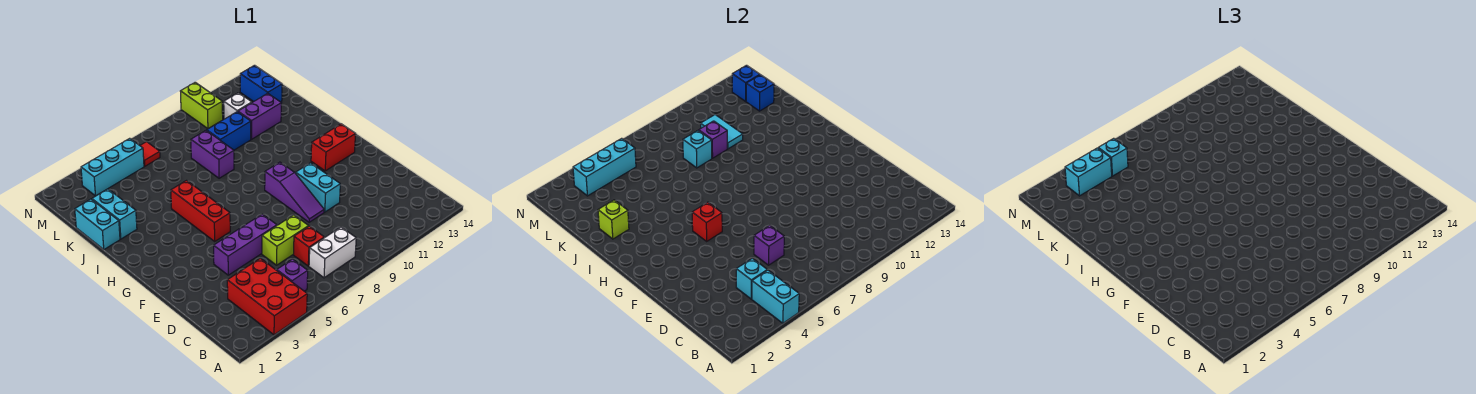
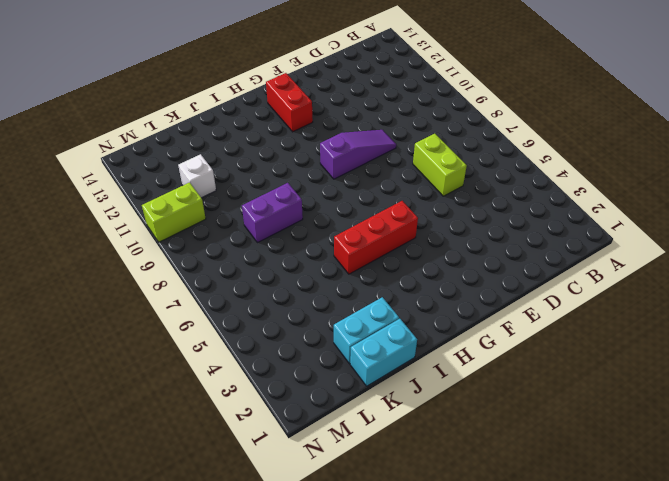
none -> red brick A3:C4 level 1
none -> purple brick B5 level 1
none -> white brick B7:B8 level 1
none -> red brick C7 level 1

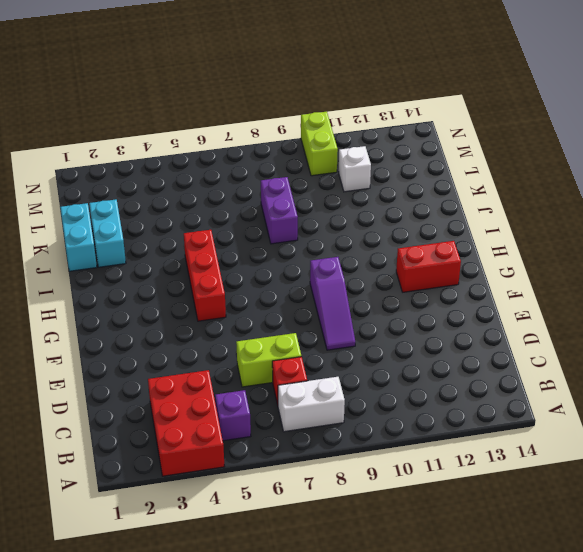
none -> purple brick E4:E6 level 1
none -> cyan brick E10:F10 level 1
none -> blue brick K9:K10 level 1
none -> purple brick K11:K12 level 1

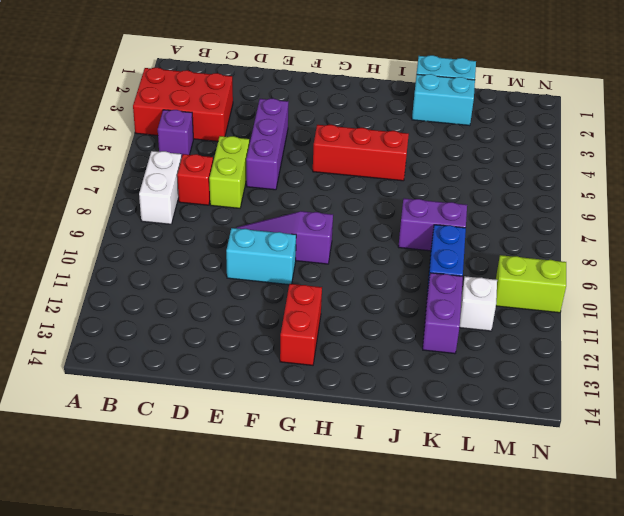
none -> blue brick L13:M13 level 1
none -> cyan brick M3:M5 level 1
none -> red tile M6 level 1
none -> cyan brick A4:B4 level 2

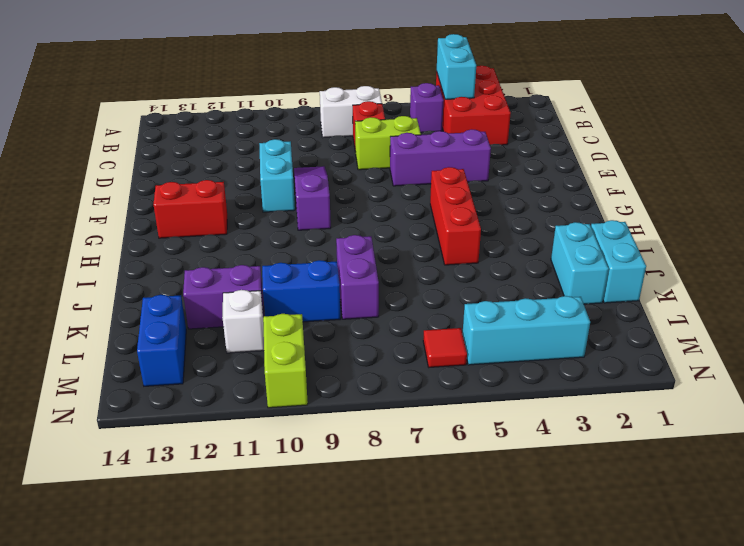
none -> cyan brick C4 level 2
none -> purple brick D6 level 2
none -> red brick G5 level 2
none -> lime brick J2 level 2

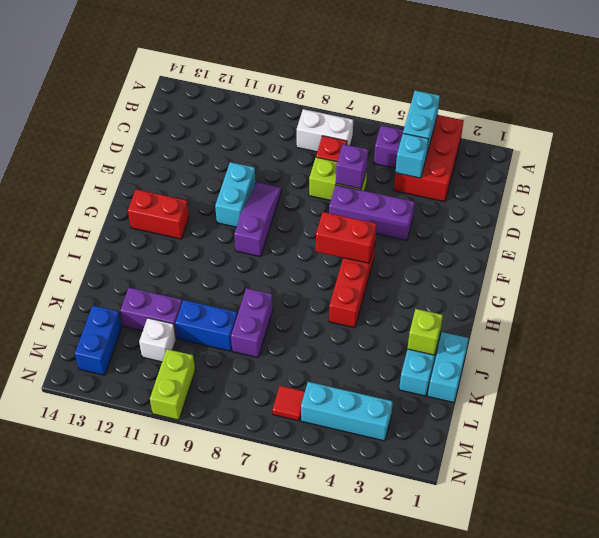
red brick G5:G6 level 2 -> red brick G5 level 2
none -> cyan brick K8 level 2
none -> purple brick K9 level 2
none -> cyan tile K10:L10 level 2
none -> blue brick L13 level 2

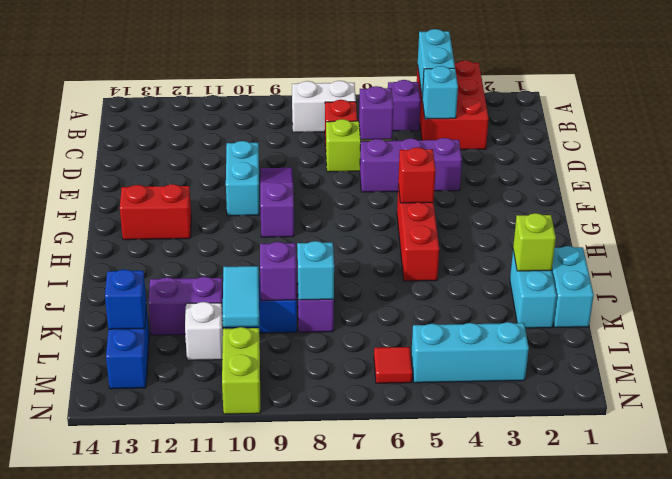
none -> cyan brick M3:M5 level 2
none -> blue brick M13 level 2
none -> cyan brick M3:M4 level 3
none -> cyan brick M5 level 3

